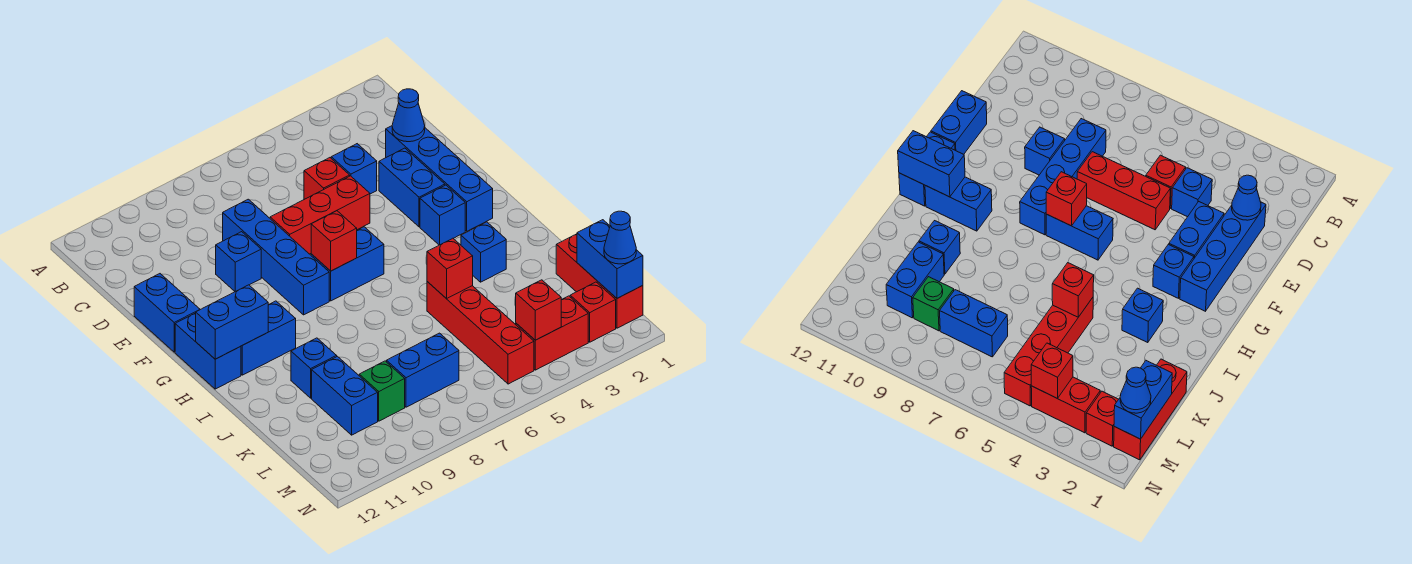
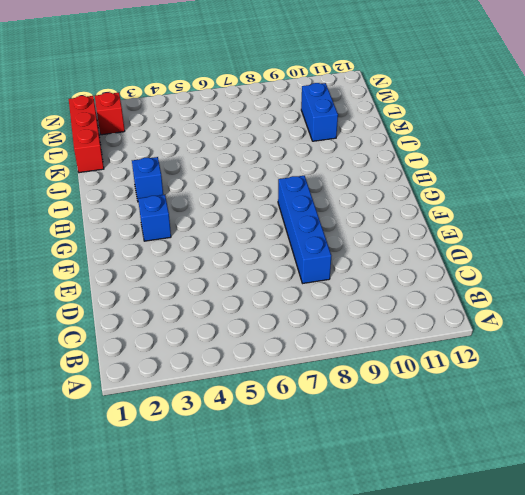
none -> blue brick D2:G2 level 1
none -> blue brick D4 level 1
none -> red brick D5 level 1

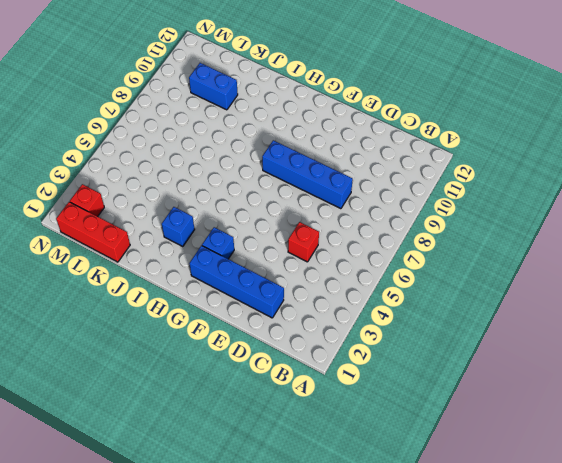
none -> blue brick D4 level 1
none -> blue brick E3:F3 level 1
none -> red brick E5:E7 level 1

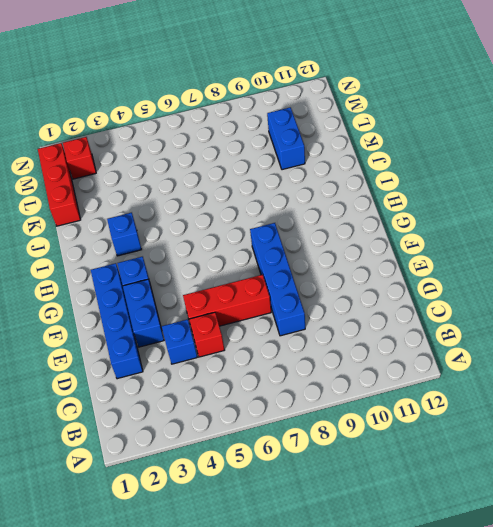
none -> blue brick E9 level 1
none -> blue brick E12:F12 level 1
none -> blue brick G6:G7 level 1

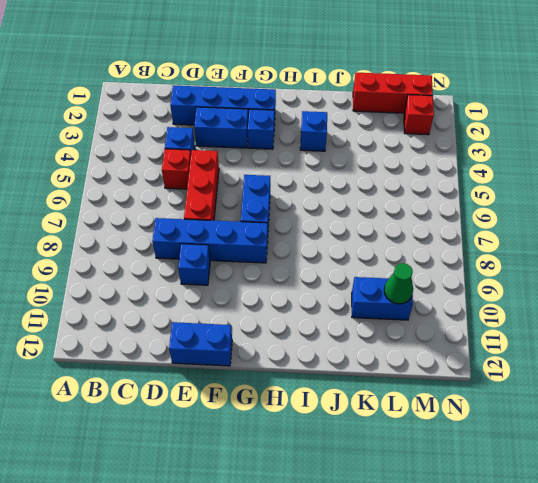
green cone L10 level 2 -> none
none -> blue brick G12:H12 level 1
none -> blue brick H10:H11 level 1
none -> red brick J5:M5 level 1

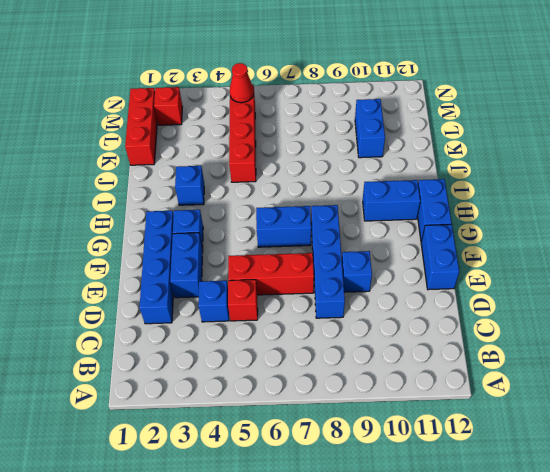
red cone M5 level 2 -> none
none -> blue brick J10 level 1
none -> blue brick L7:L8 level 1
none -> green brick L9 level 1

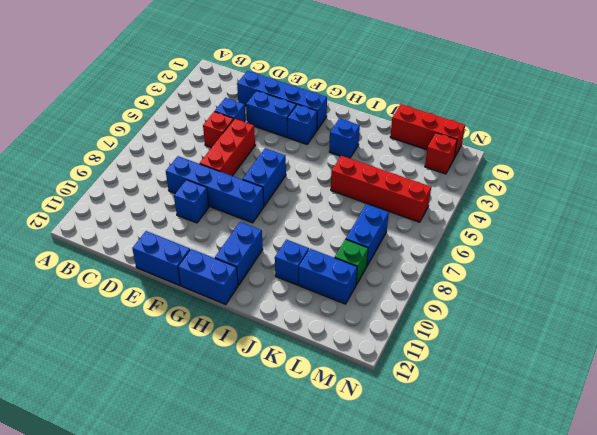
none -> red brick M3:M4 level 1
none -> blue cone D2 level 2
none -> red brick G7 level 2

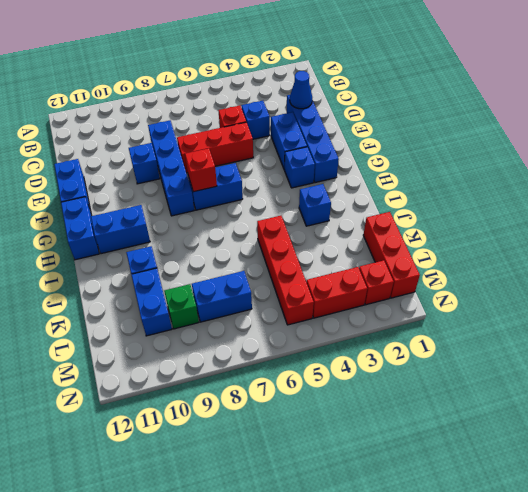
none -> blue brick H11:H12 level 2
none -> red brick J5 level 2
none -> blue brick L1:M1 level 2

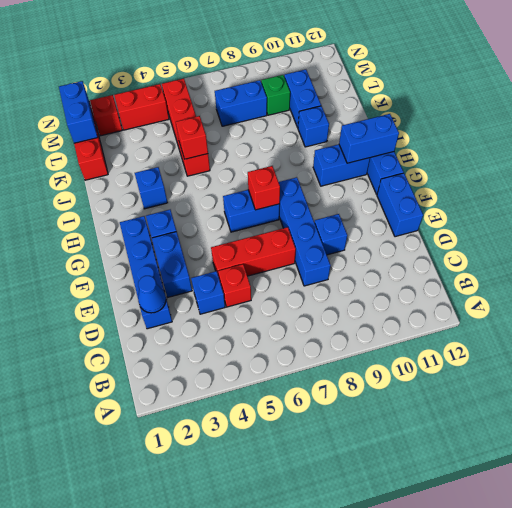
none -> red brick M4 level 2
none -> blue cone M1 level 3

